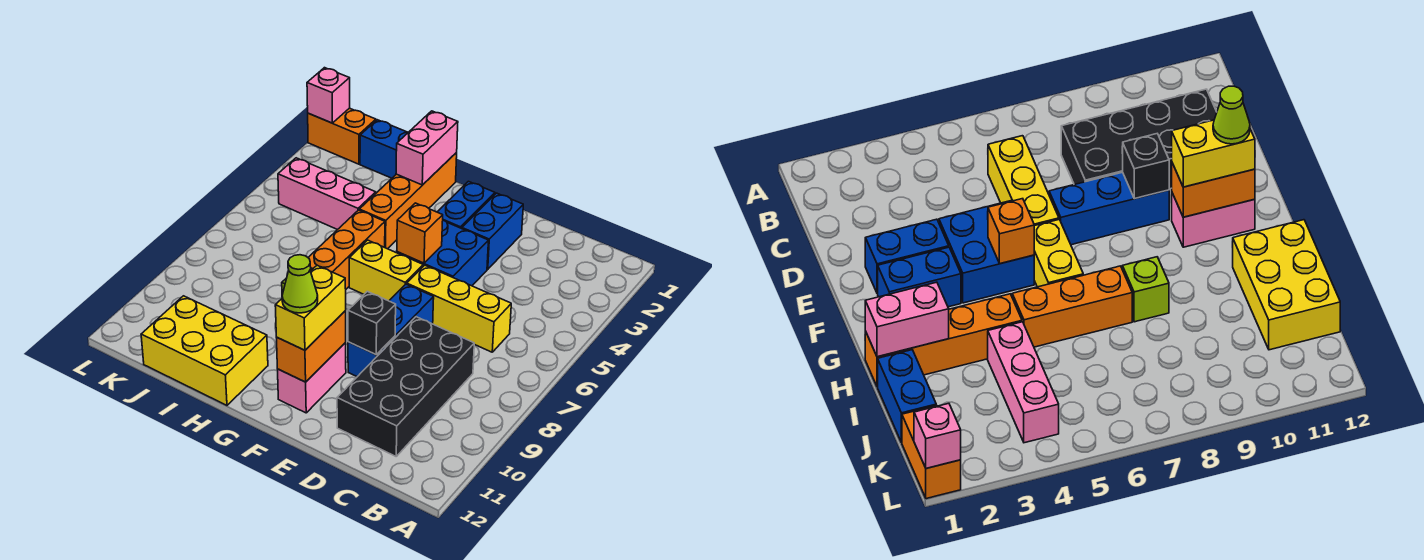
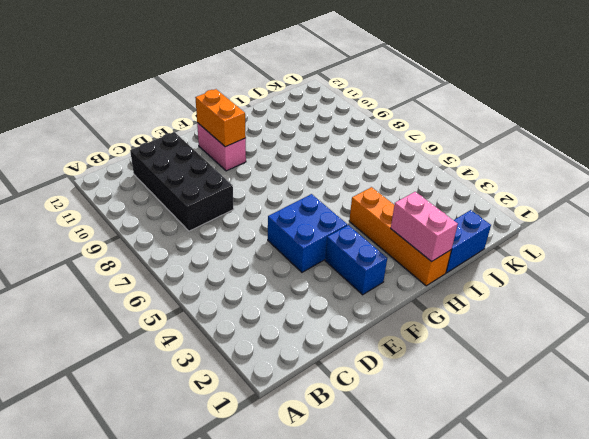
none -> yellow brick C6:E6 level 1
none -> blue brick E2:E3 level 1
none -> blue brick E7:E9 level 1

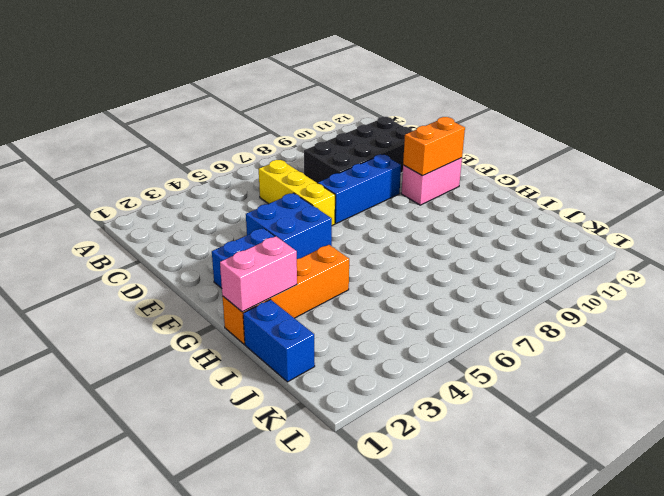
none -> blue brick E2:E3 level 1
none -> yellow brick F6:G6 level 1
none -> orange brick H5:H7 level 1

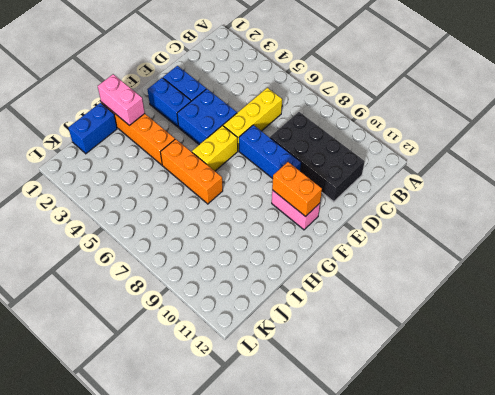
none -> lime brick H8 level 1
none -> yellow brick H11:J12 level 1
none -> pink brick I4:K4 level 1

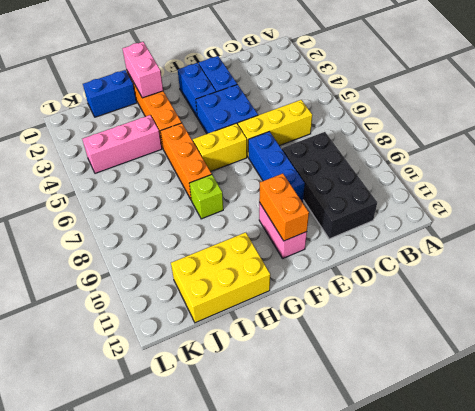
none -> orange brick K1:L1 level 1
none -> black brick E9 level 2
none -> orange brick F5 level 2

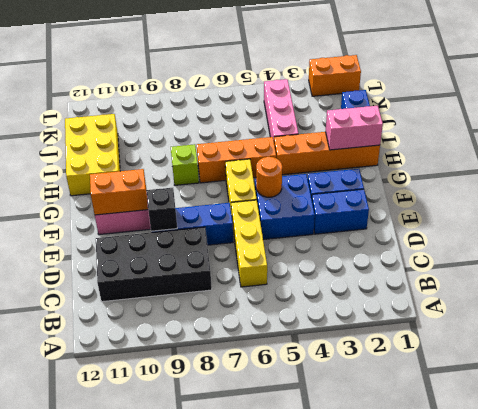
orange round brick F5 level 2 -> orange brick F5 level 2
orange brick L1:L2 level 1 -> orange brick K1:L1 level 1
none -> pink brick L1 level 2
none -> yellow brick F10:F11 level 3
none -> lime cone F11 level 4

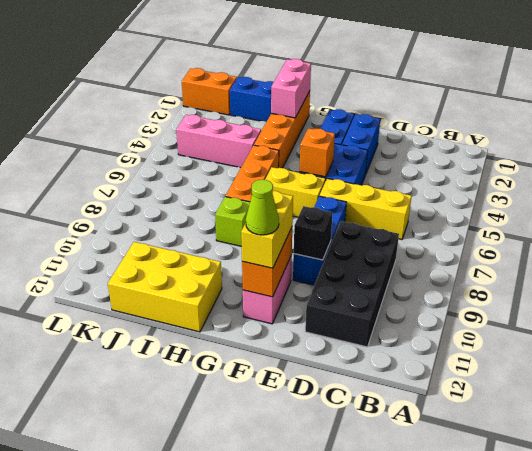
none -> pink brick L1 level 2

